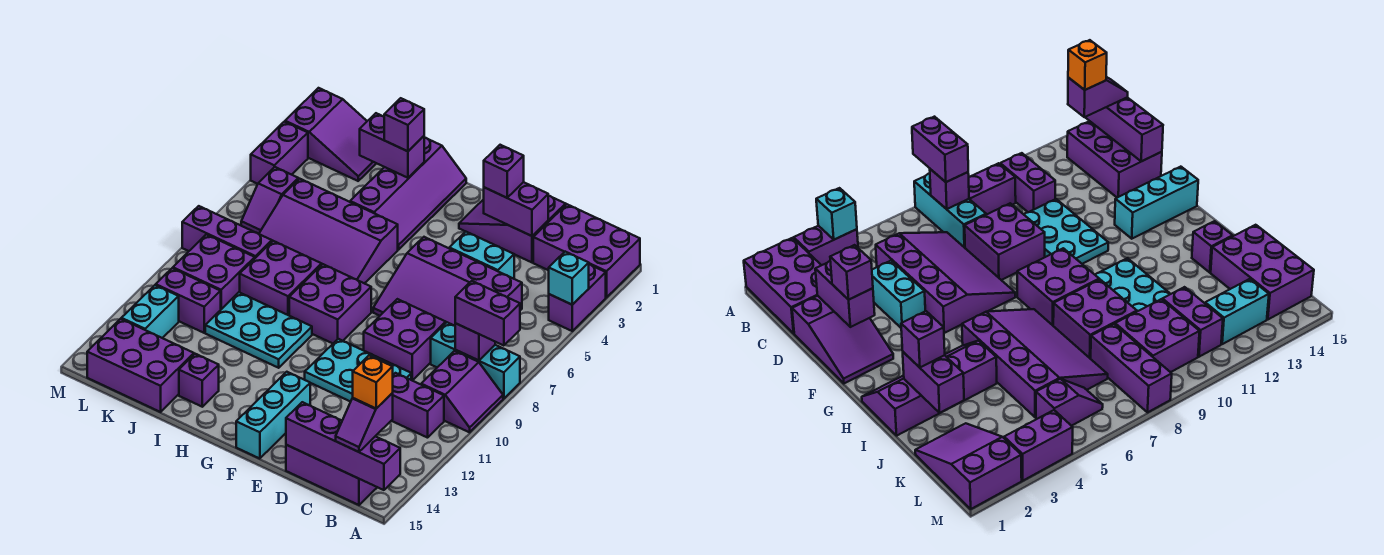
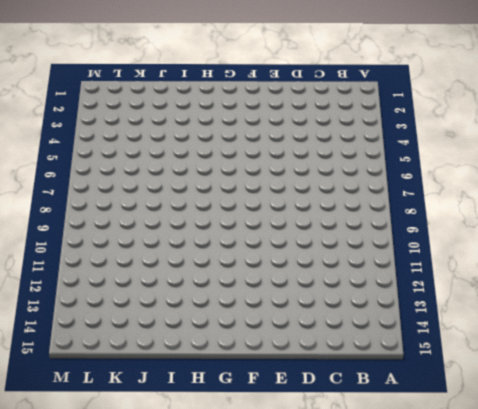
none -> purple brick A1:C2 level 1
none -> purple brick A3:A4 level 1
none -> cyan brick A8:C8 level 1
none -> purple slope A9:B10 level 1 top B

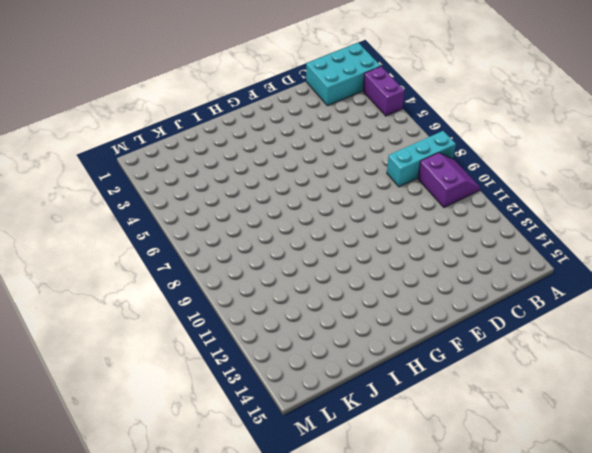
cyan brick A1:C2 level 1 -> purple brick A1:C2 level 1
none -> purple brick B11:C11 level 1
none -> purple brick B14:D15 level 1
none -> purple slope C5:F7 level 1 top 5
none -> purple slope D1:F2 level 1 top D

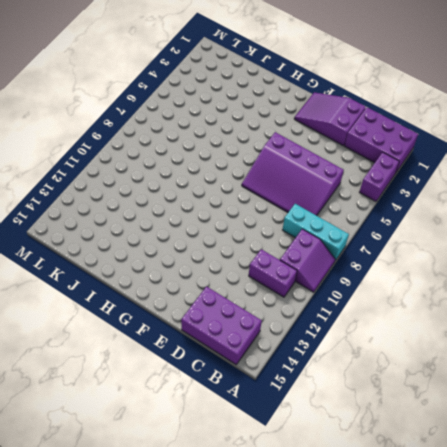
none -> cyan brick D4:E4 level 1
none -> purple brick D8:E9 level 1
none -> cyan plate D10:F11 level 1
none -> cyan brick F13:F15 level 1

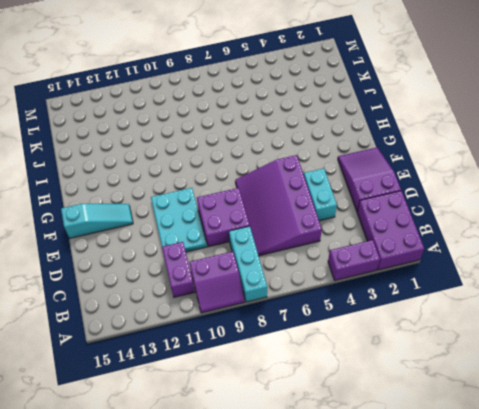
cyan slope F13:F15 level 1 top 15 -> cyan brick F13:F15 level 1
none -> purple brick B14:D15 level 1
none -> purple brick G8:H9 level 1
none -> purple slope H1:I4 level 1 top I
none -> purple slope H5:K7 level 1 top 5

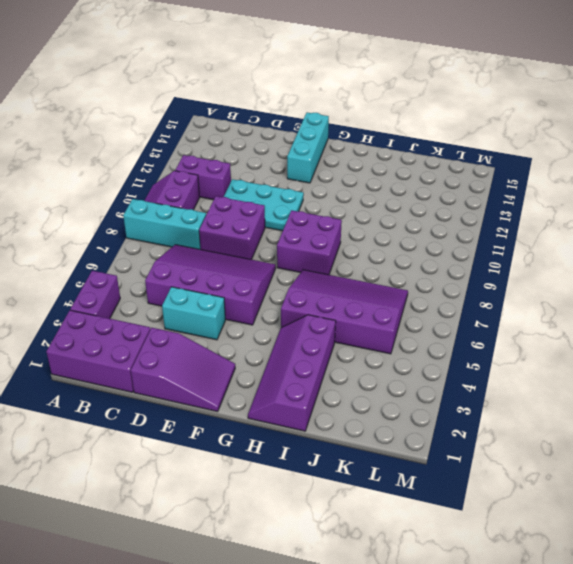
none -> purple brick B14:D15 level 1
none -> cyan plate H10:J11 level 1
none -> purple brick I8:J9 level 1
none -> purple brick I14 level 1

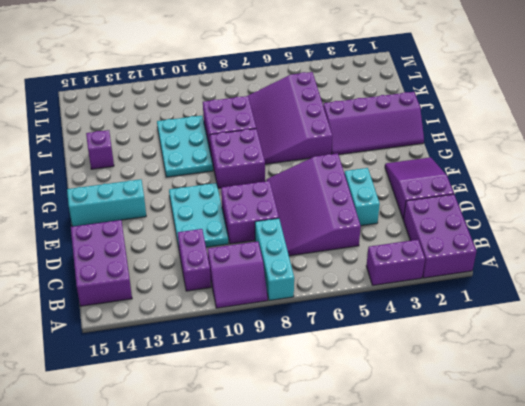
none -> purple brick J14:L15 level 1
none -> purple slope K1:M2 level 1 top M
none -> purple brick K8:M8 level 1
none -> purple brick K9:L10 level 1

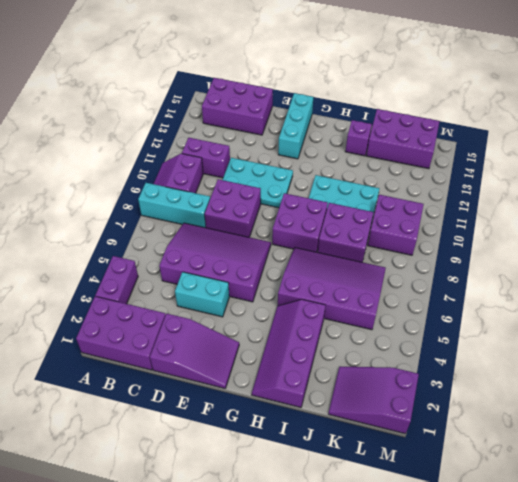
none -> purple brick K8:M8 level 1
none -> purple brick K11:L11 level 1
none -> purple slope L5:L6 level 1 top 5
none -> cyan brick L12:L13 level 1

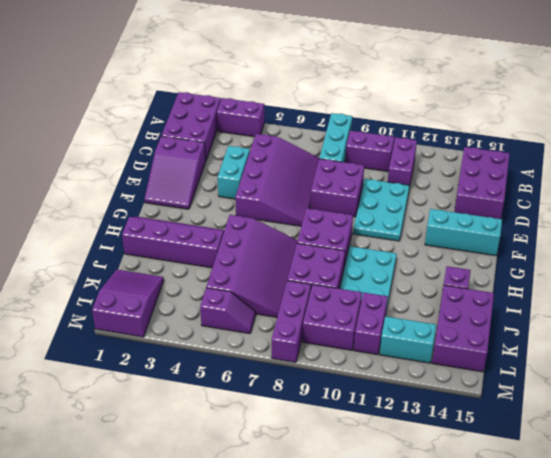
none -> purple brick M3:M4 level 1
none -> cyan brick A4 level 2
none -> purple brick A15:D15 level 2
none -> purple brick B8 level 2

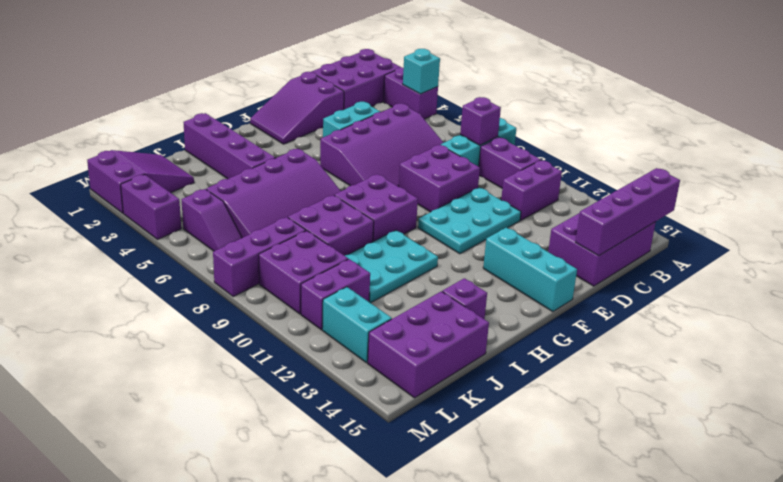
none -> purple brick D2:E2 level 2
none -> purple brick I2:J2 level 2
none -> purple brick A8:B8 level 3
none -> purple slope B14:B15 level 3 top 14

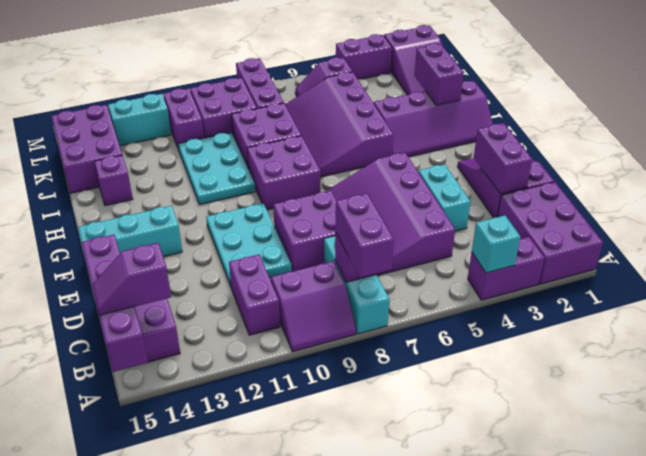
none -> purple brick E2 level 3
none -> purple brick I2 level 3
none -> orange brick B14 level 4

